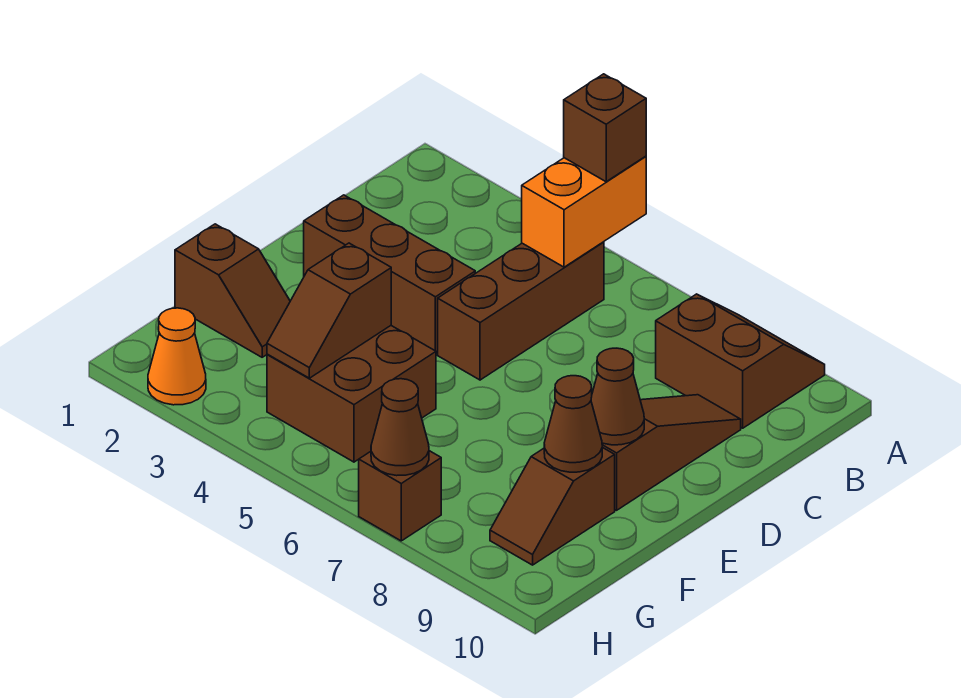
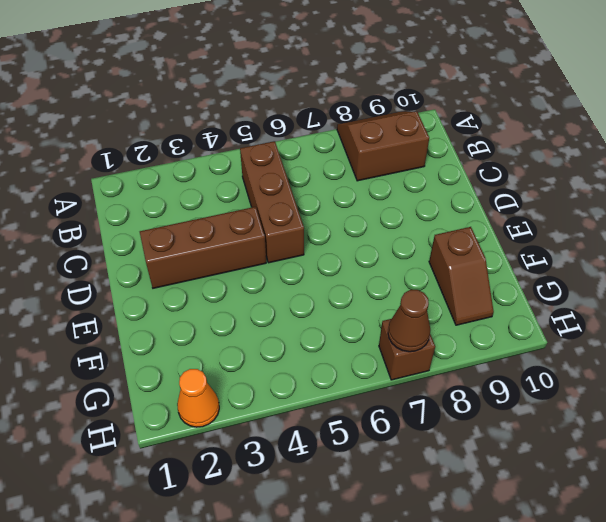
none -> brown slope C9:E9 level 1 top E
none -> brown slope F1:F2 level 1 top 1
none -> brown brick F4:G5 level 1

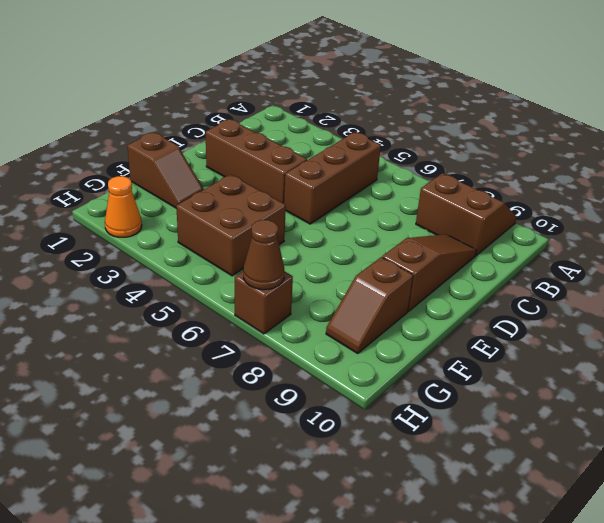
none -> orange brick A5:B5 level 2
none -> brown cone E9 level 2
none -> brown slope F4:G4 level 2 top F

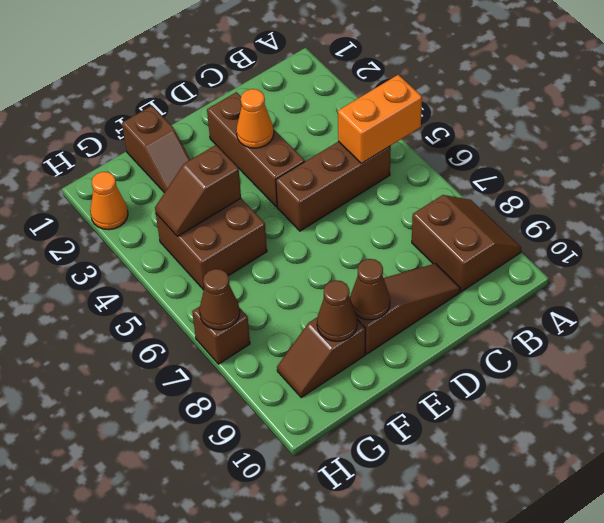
orange cone D3 level 2 -> none
none -> brown brick A5 level 3

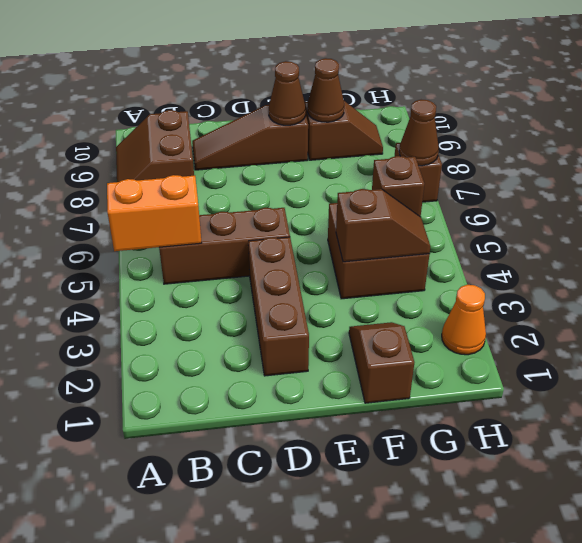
brown brick G5 level 2 -> brown brick A5 level 3

